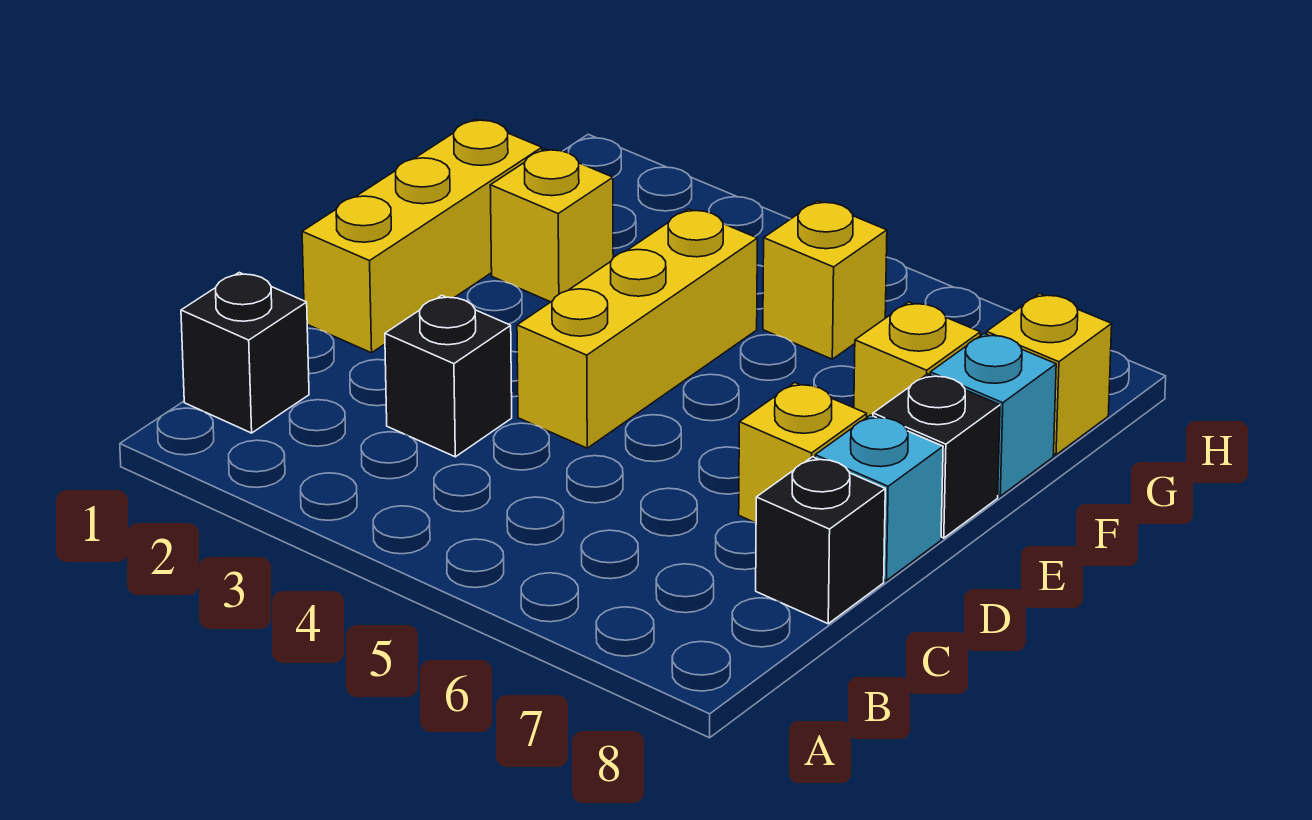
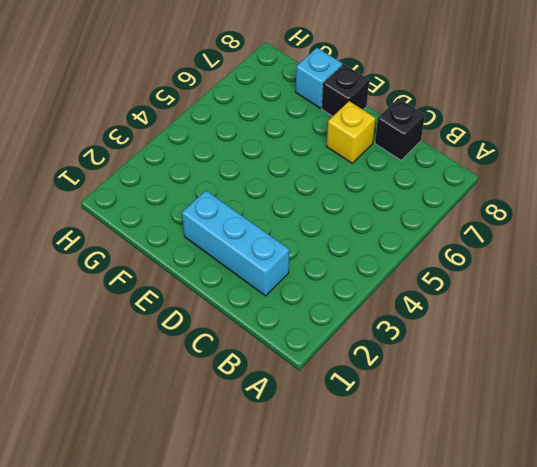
cyan brick C2:E2 level 1 -> none
none -> black brick B1 level 1
none -> black brick C3 level 1
none -> yellow brick D1:F1 level 1

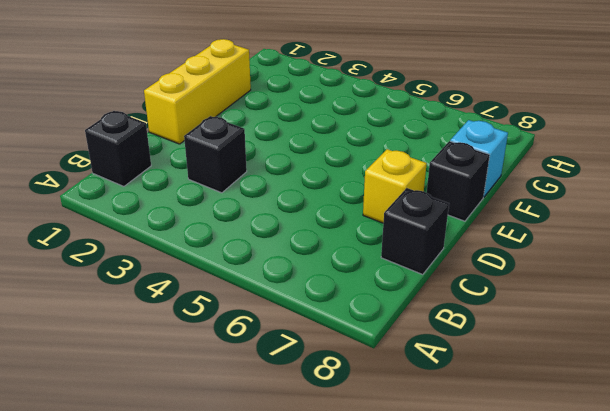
none -> yellow brick D4:F4 level 1
none -> cyan brick D8 level 1
none -> yellow brick F2 level 1

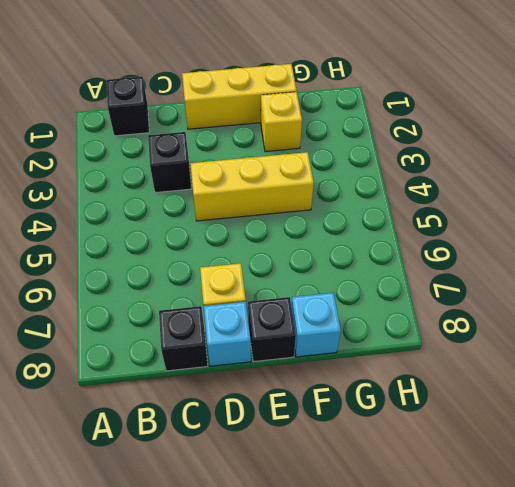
none -> yellow brick F7 level 1
none -> yellow brick G5 level 1
none -> yellow brick G8 level 1

